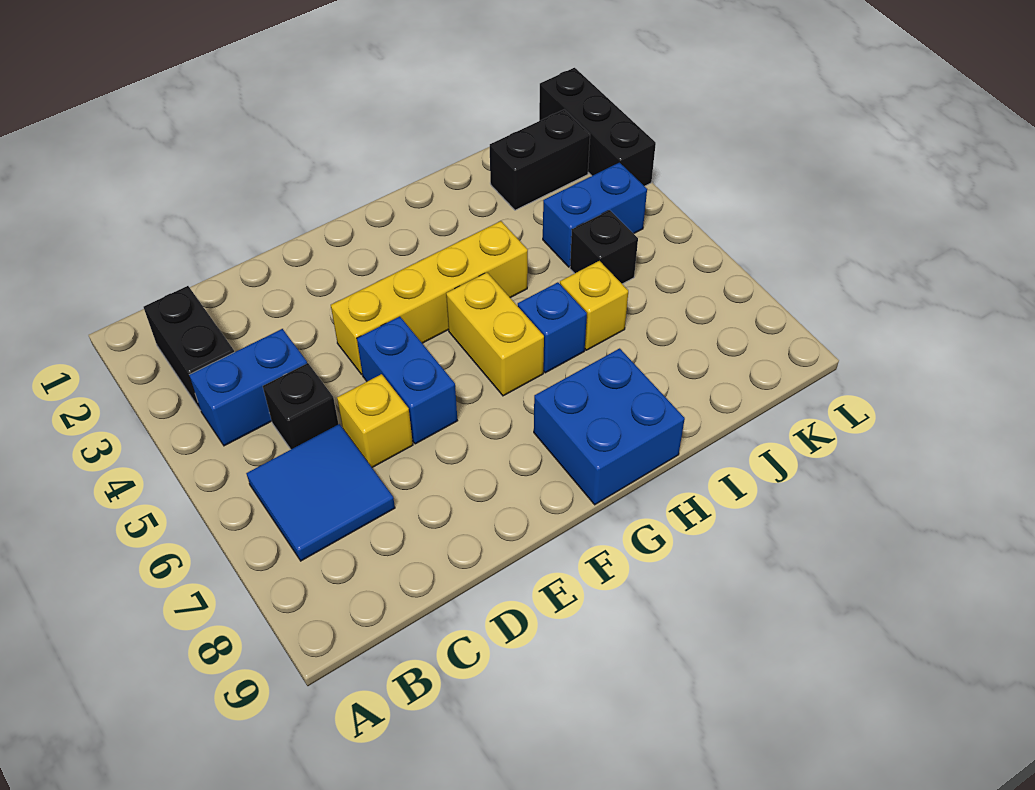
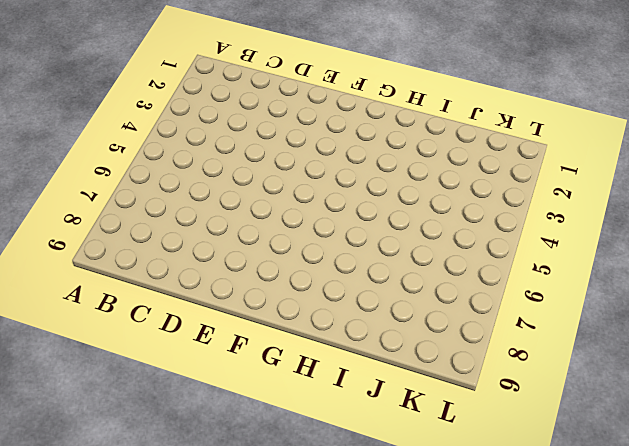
none -> black brick B2:B3 level 1
none -> blue brick B4:C4 level 1
none -> blue tile B6:C7 level 1

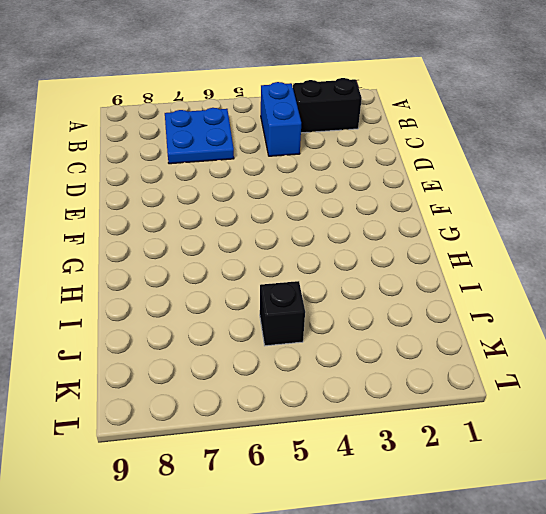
blue plate B6:C7 level 1 -> blue tile B6:C7 level 1
none -> black brick C5 level 1
none -> yellow brick D6 level 1
none -> yellow brick E4:H4 level 1

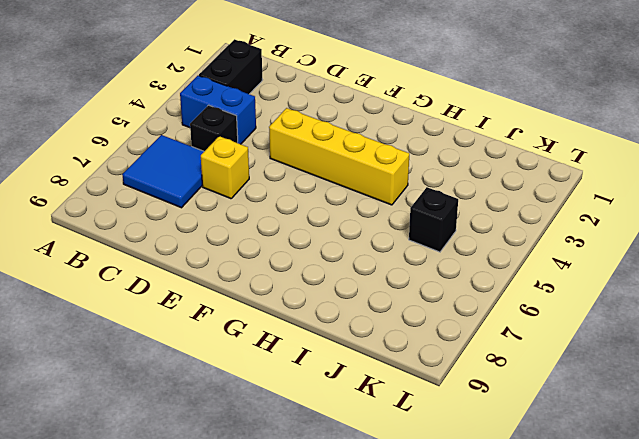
none -> blue brick E5:E6 level 1
none -> yellow brick G5:G6 level 1
none -> blue brick G8:H9 level 1

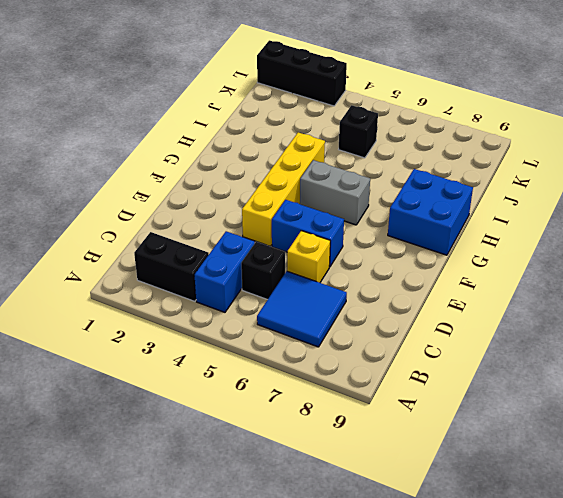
grey brick G5:G6 level 1 -> yellow brick G5:G6 level 1
none -> blue brick H6 level 1
none -> yellow brick I6 level 1
none -> black brick J2:K2 level 1

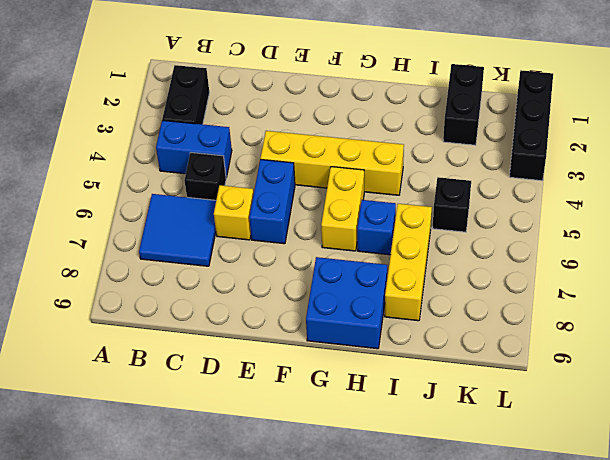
yellow brick I6:I8 level 1 -> yellow brick I6 level 1
black brick J1:J2 level 1 -> black brick J2:K2 level 1
none -> blue brick J4:K4 level 1

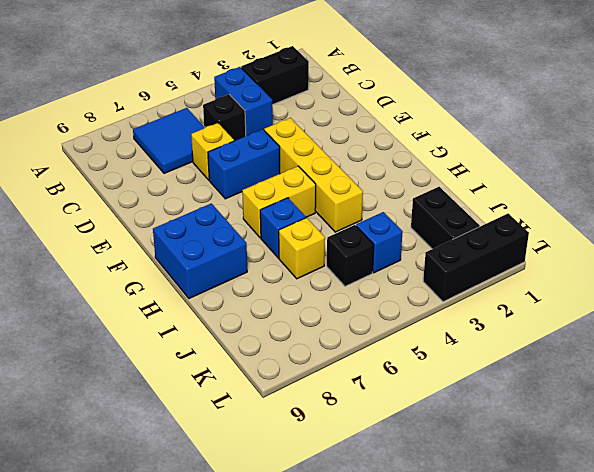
blue brick J4 level 1 -> blue brick J4:K4 level 1

